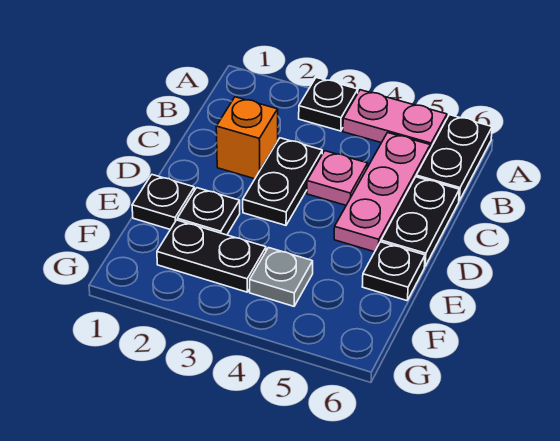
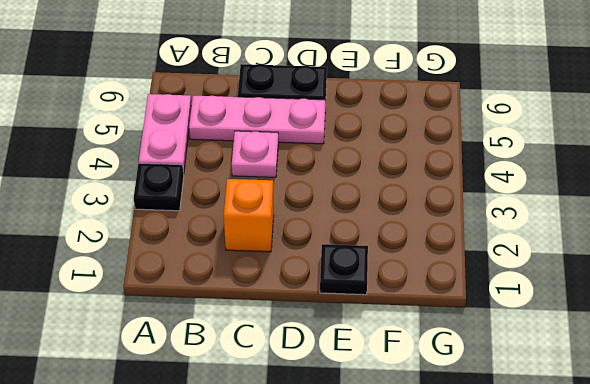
none -> black plate A6:B6 level 1
none -> black plate C3:D3 level 1
none -> black plate E2 level 1

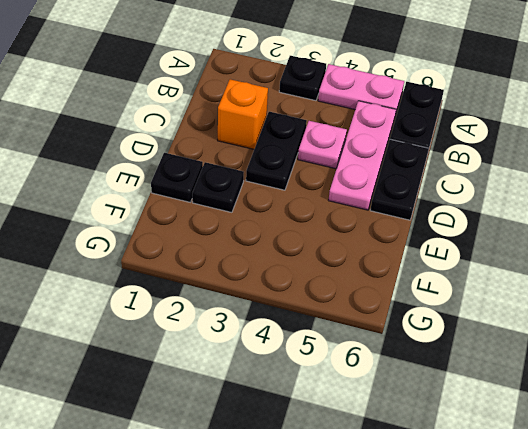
none -> black plate E6 level 1
none -> black plate F2:F3 level 1
none -> grey plate F4 level 1

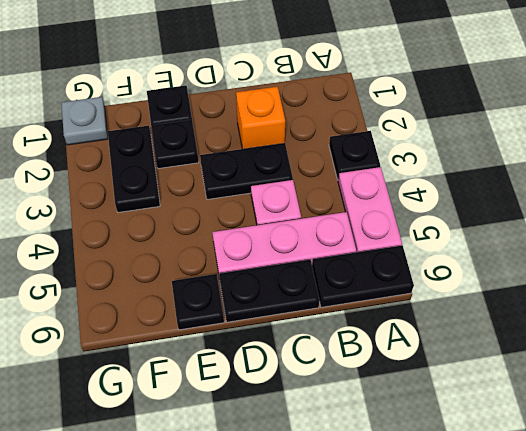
grey plate G1 level 1 -> grey plate F4 level 1

